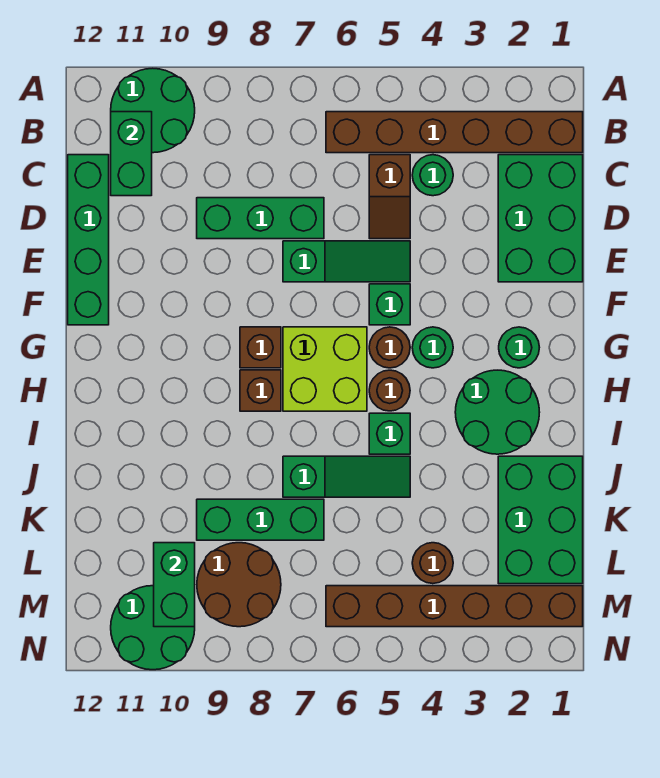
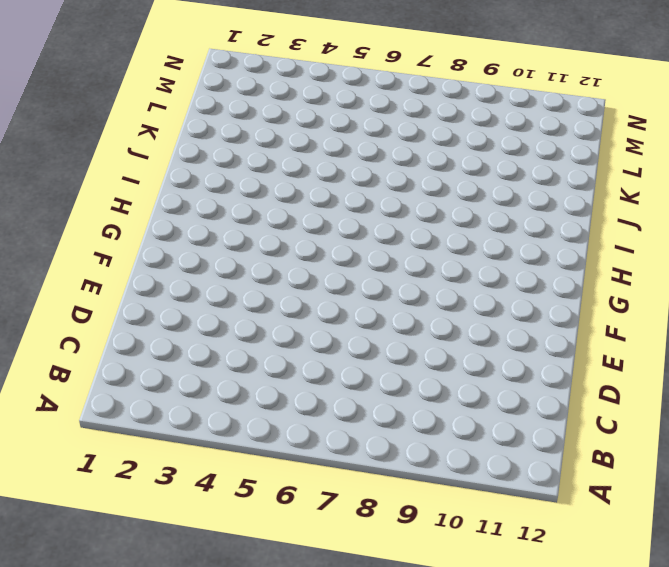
none -> green round brick A10:B11 level 1
none -> brown brick B1:B6 level 1
none -> green brick C1:E2 level 1

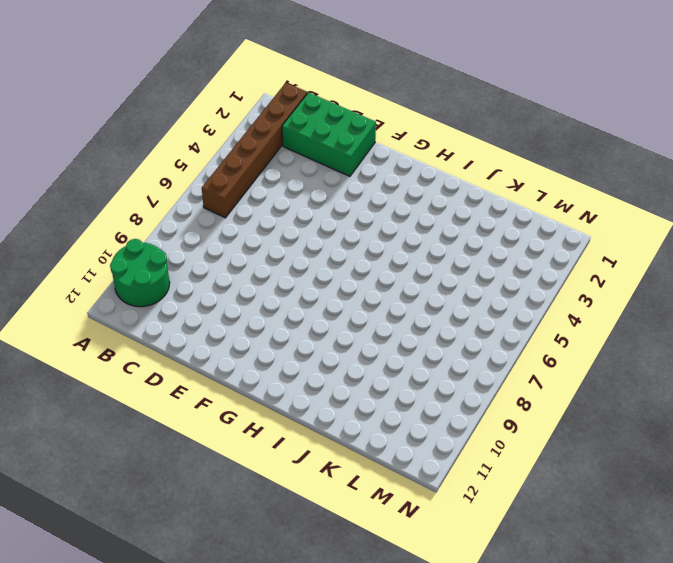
none -> green round brick C4 level 1
none -> brown slope C5:D5 level 1 top C
none -> green brick C12:F12 level 1

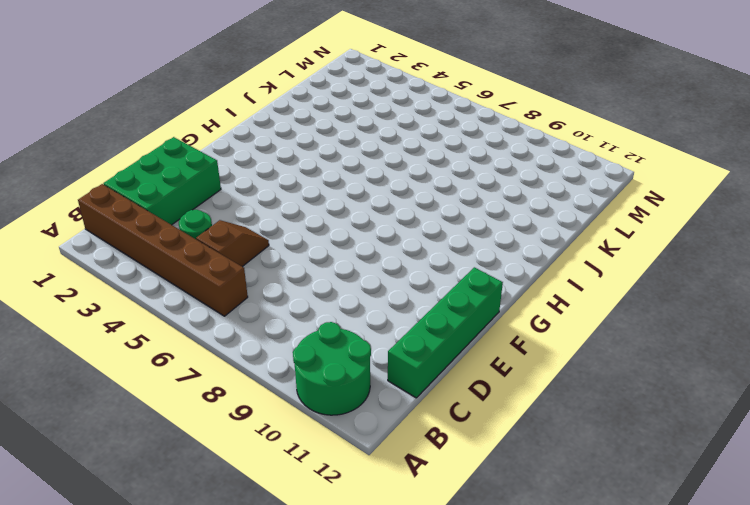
none -> green brick D7:D9 level 1
none -> green slope E5:E7 level 1 top 7
none -> green brick F5 level 1

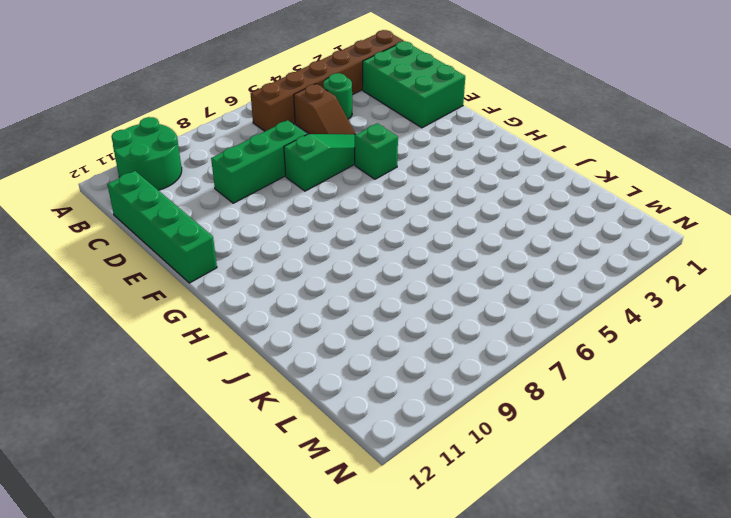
none -> green round brick G2 level 1
none -> green round brick G4 level 1
none -> brown round brick G5 level 1

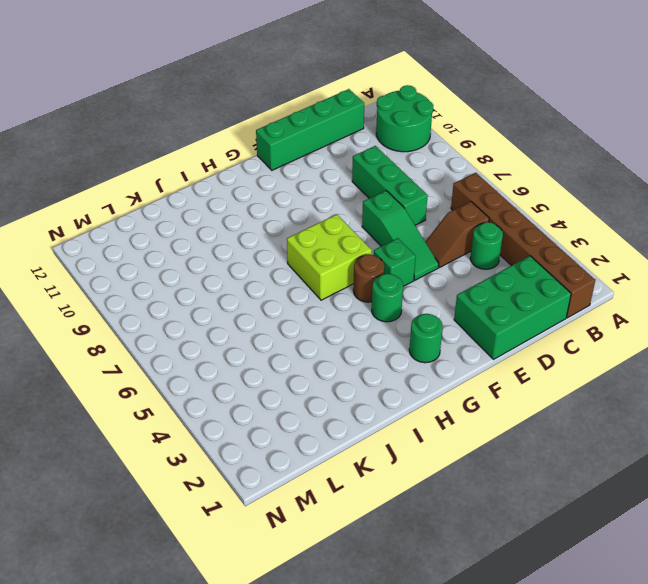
none -> brown brick G8 level 1
none -> green round brick H2:I3 level 1
none -> brown round brick H5 level 1

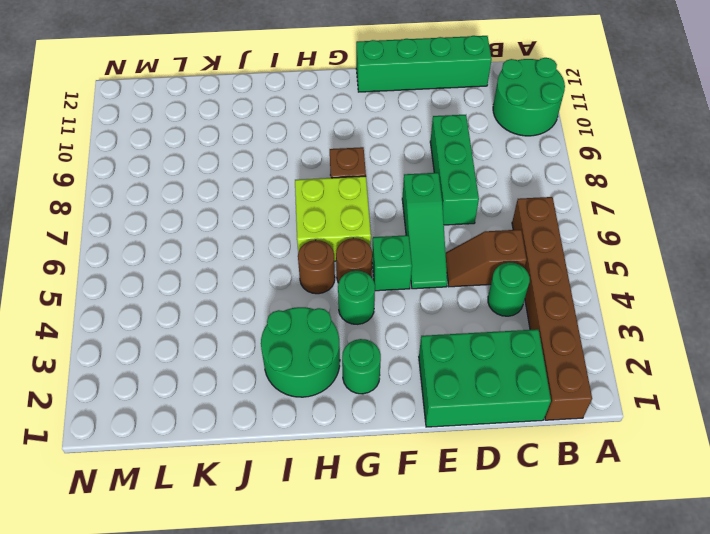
none -> brown brick H8 level 1
none -> green brick I5 level 1
none -> green brick J1:L2 level 1

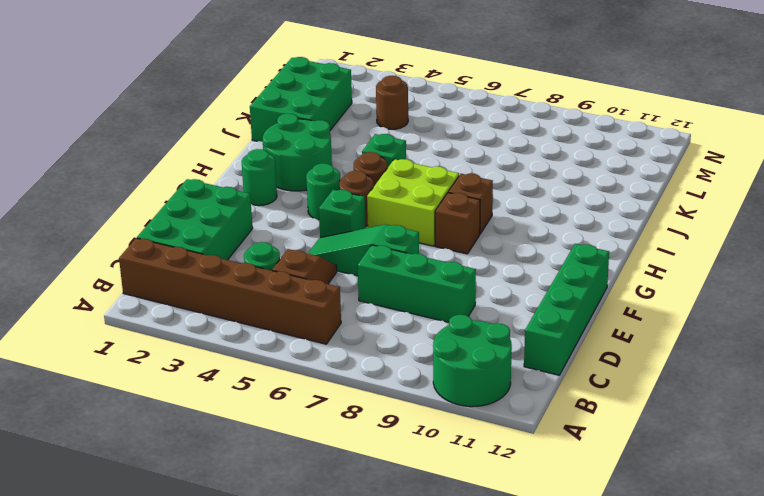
none -> green slope J5:J7 level 1 top 7
none -> green brick K7:K9 level 1
none -> brown round brick L8:M9 level 1

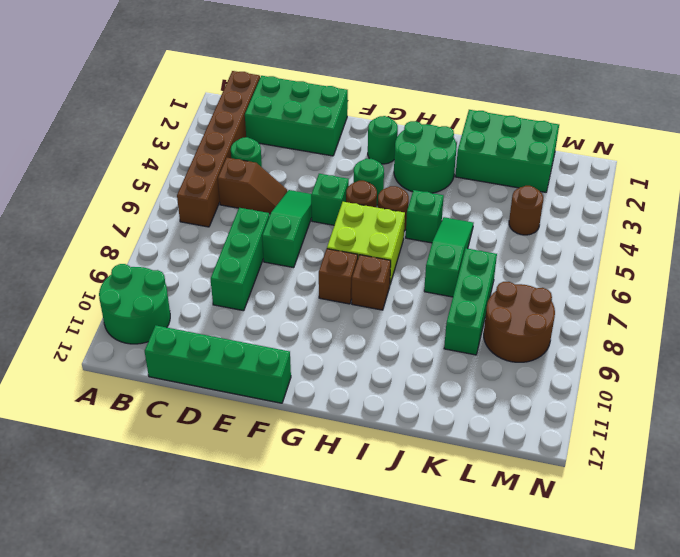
none -> brown brick M1:M6 level 1
none -> green round brick M10:N11 level 1
none -> green brick B11:C11 level 2

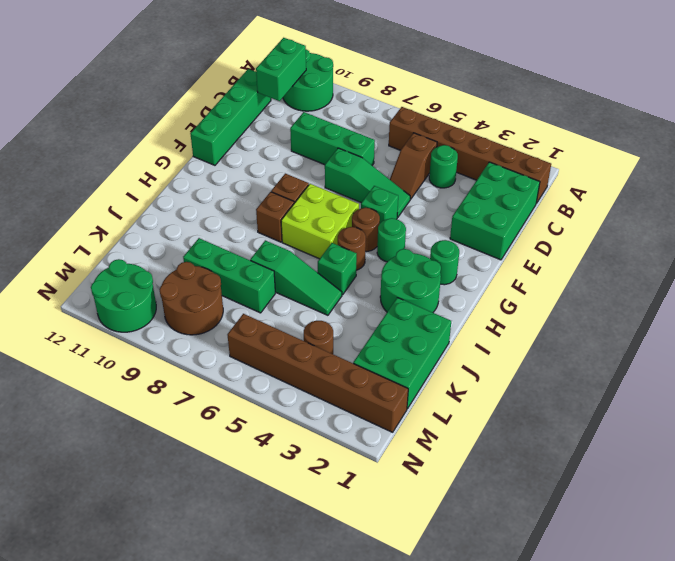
none -> green brick L10:M10 level 2

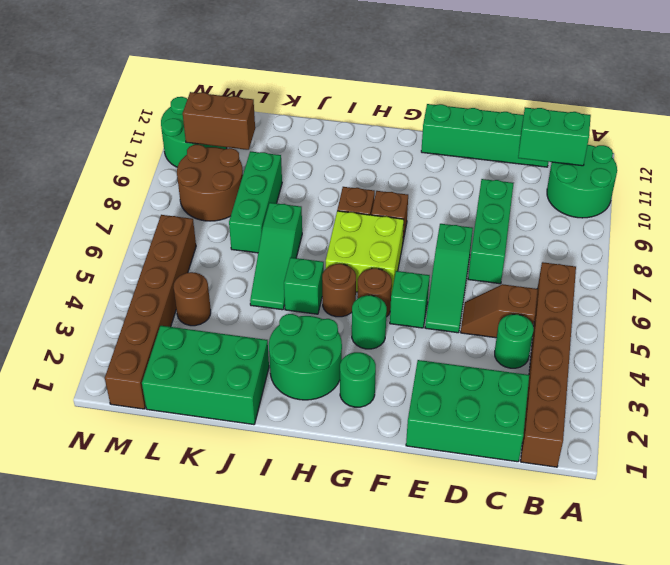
brown brick L10:M10 level 2 -> green brick L10:M10 level 2

